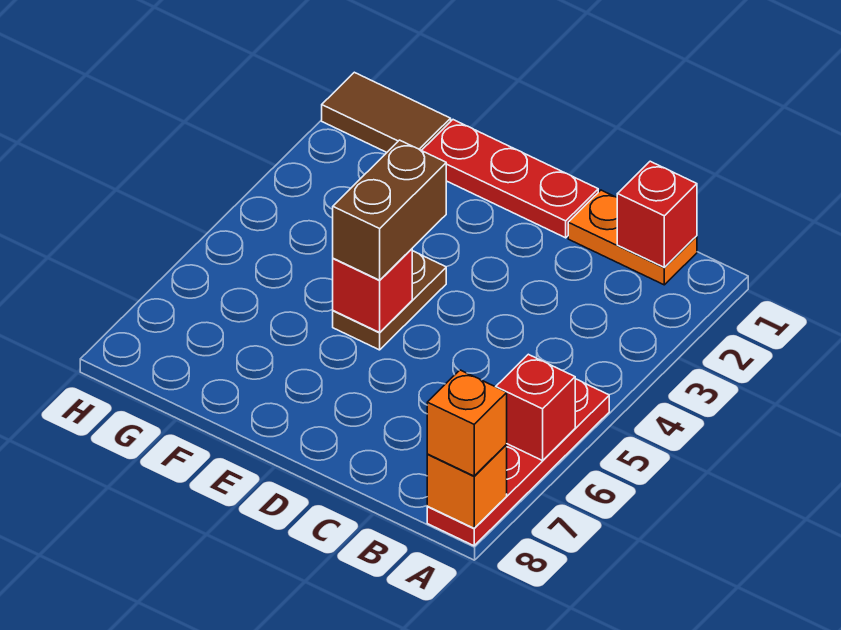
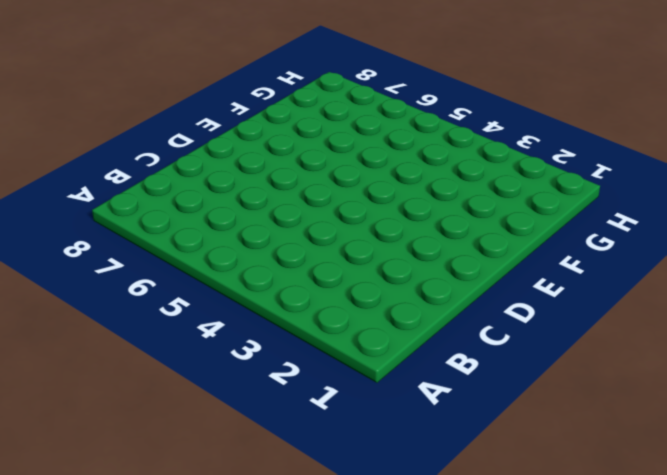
none -> red plate A5:A8 level 1
none -> orange plate B1:C1 level 1

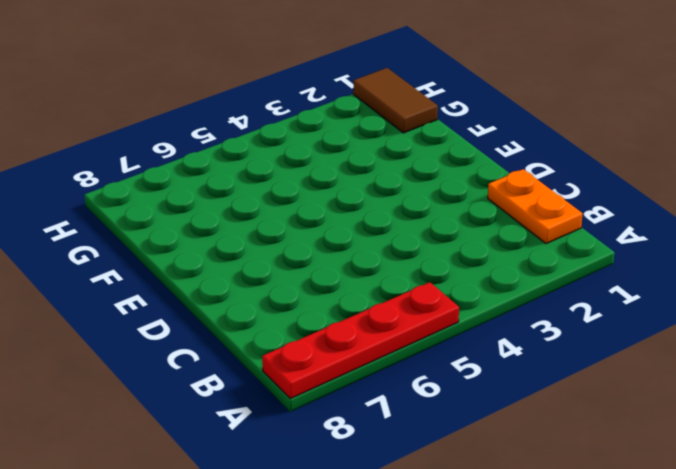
none -> red plate D1:F1 level 1
none -> brown plate E4:E5 level 1

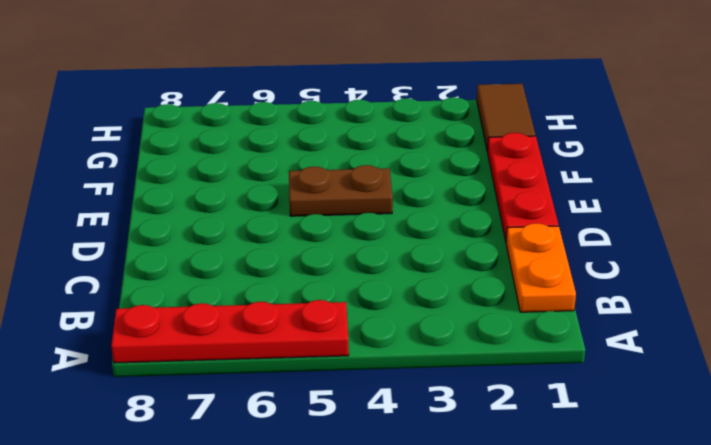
none -> red brick A6 level 2
none -> orange brick A8 level 2

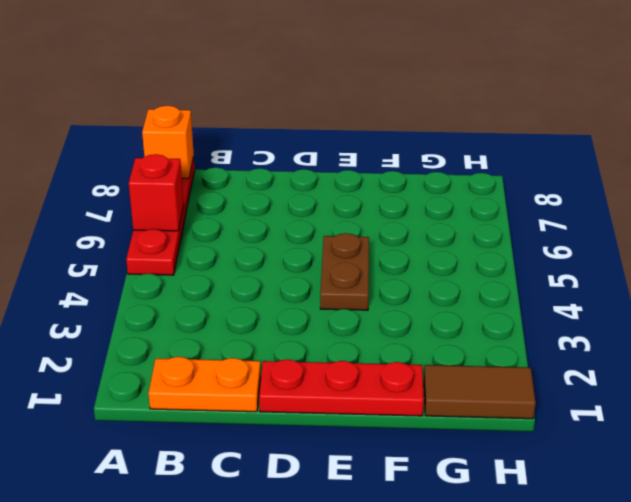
none -> red brick B1 level 2
none -> red brick E5 level 2

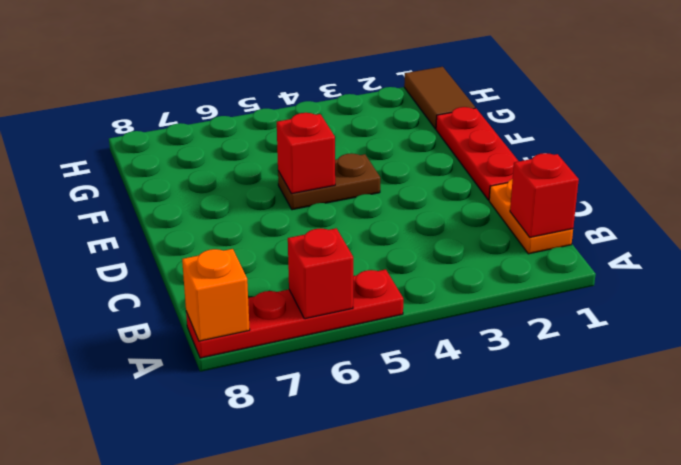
none -> orange brick A8 level 3
none -> brown brick E4:E5 level 3

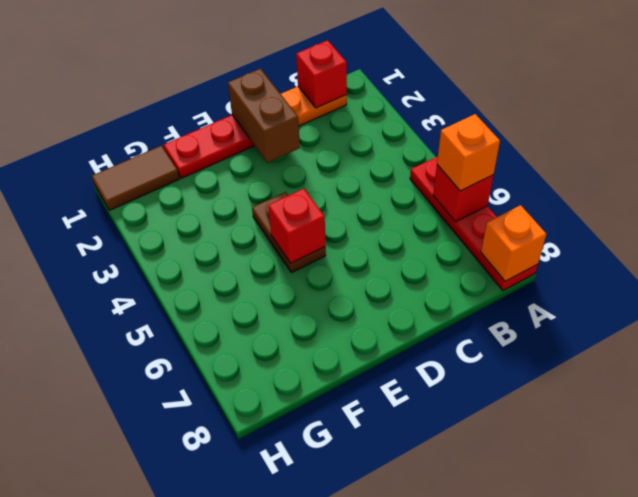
orange brick A6 level 3 -> orange brick A8 level 3
brown brick D1:D2 level 2 -> brown brick E4:E5 level 3

